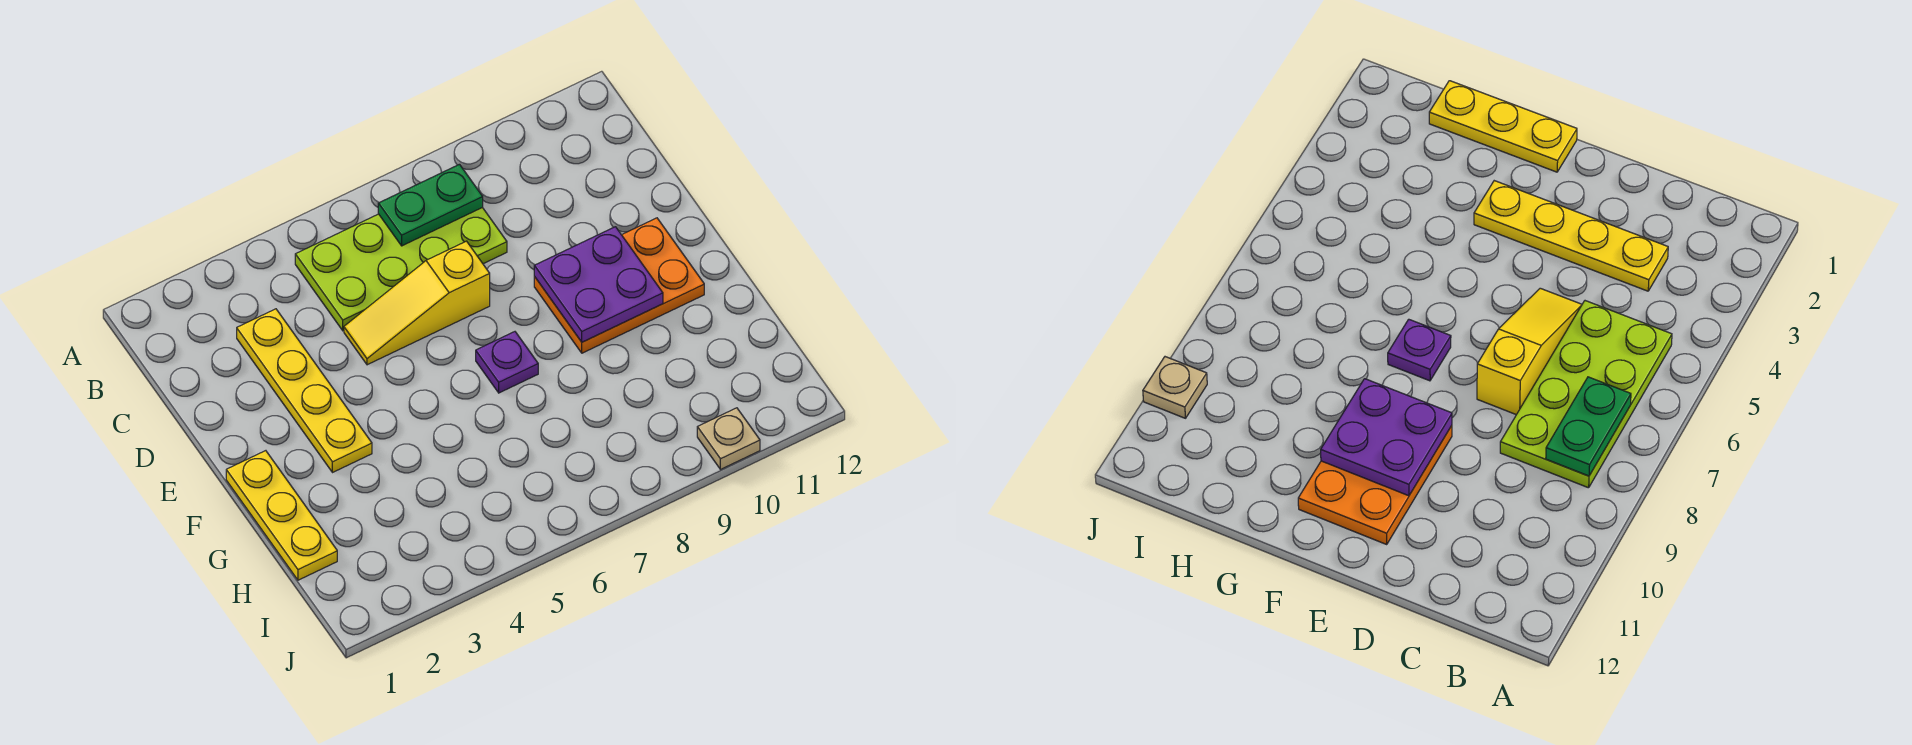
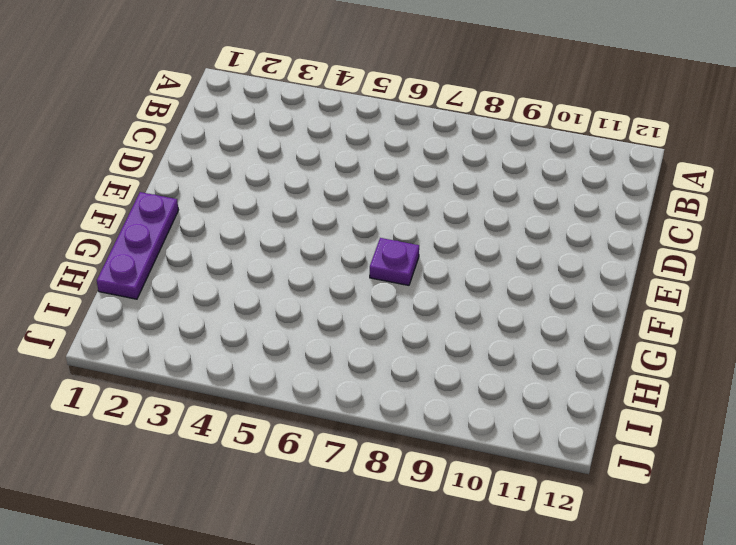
purple plate F1:H1 level 1 -> yellow plate F1:H1 level 1
none -> lime plate B5:C8 level 1
none -> yellow plate C3:F3 level 1

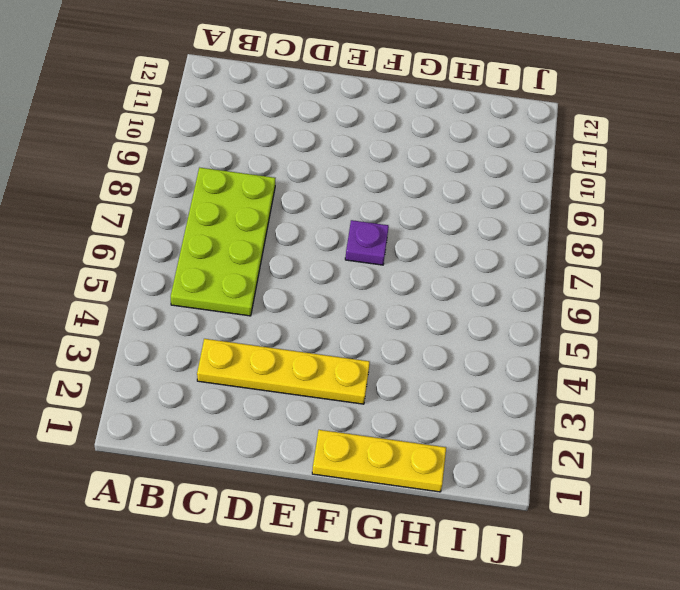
none -> yellow slope D5:D7 level 1 top 7
none -> orange plate E9:F11 level 1

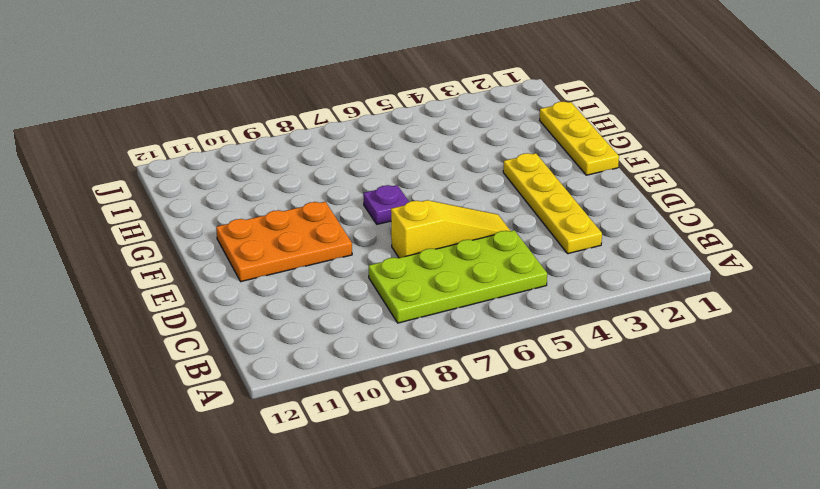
none -> tan plate J10 level 1
none -> green plate B7:B8 level 2

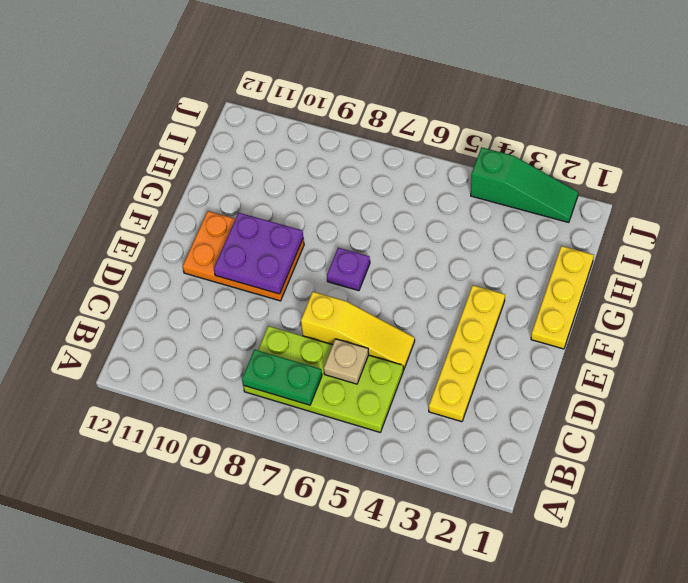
tan plate C6 level 2 -> tan plate J10 level 1
green slope J2:J4 level 1 top 4 -> none

